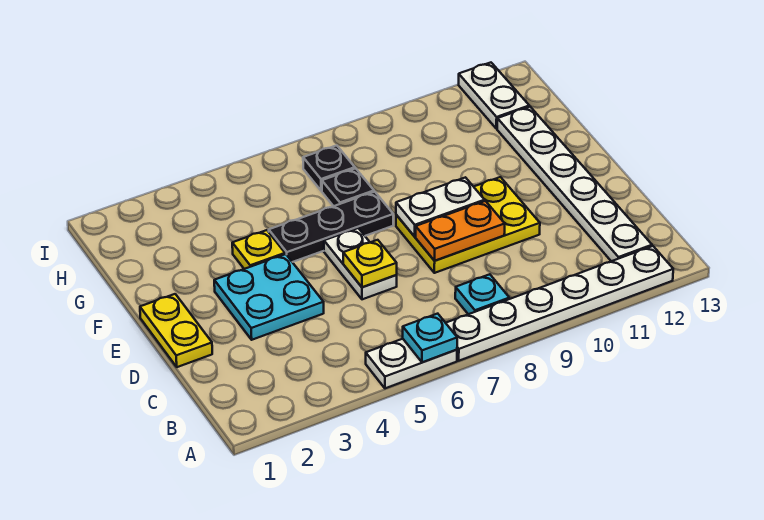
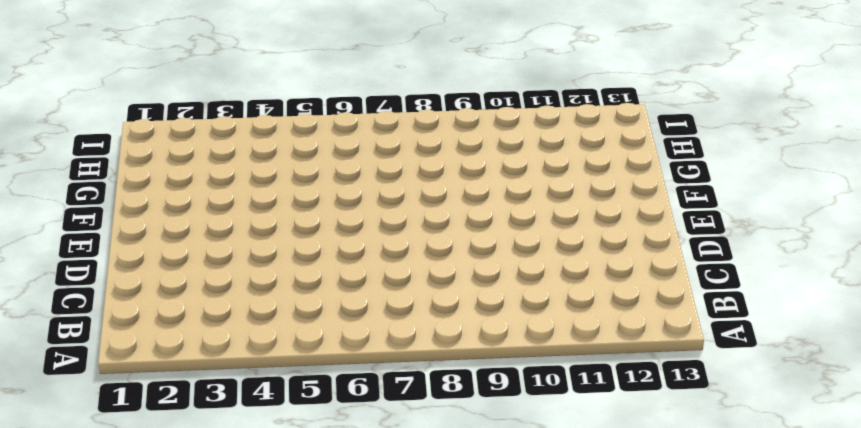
none -> white plate A5:A6 level 1
none -> white plate A7:A12 level 1
none -> cyan plate B8 level 1

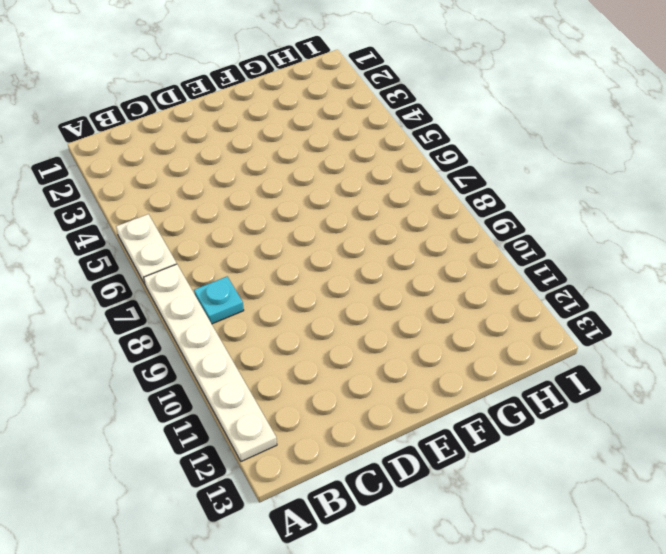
none -> white plate B12:G12 level 1
none -> yellow plate D1:E1 level 1
none -> cyan plate D3:E4 level 1

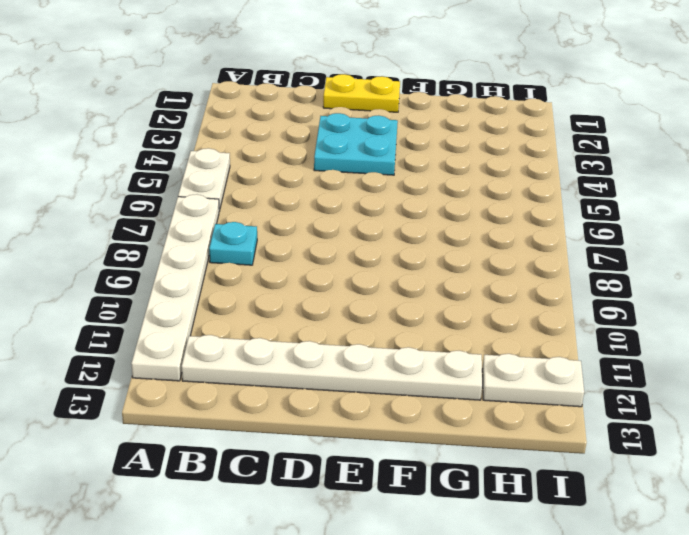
none -> white plate D6:E6 level 1
none -> yellow plate D8:E10 level 1
none -> yellow plate F4 level 1

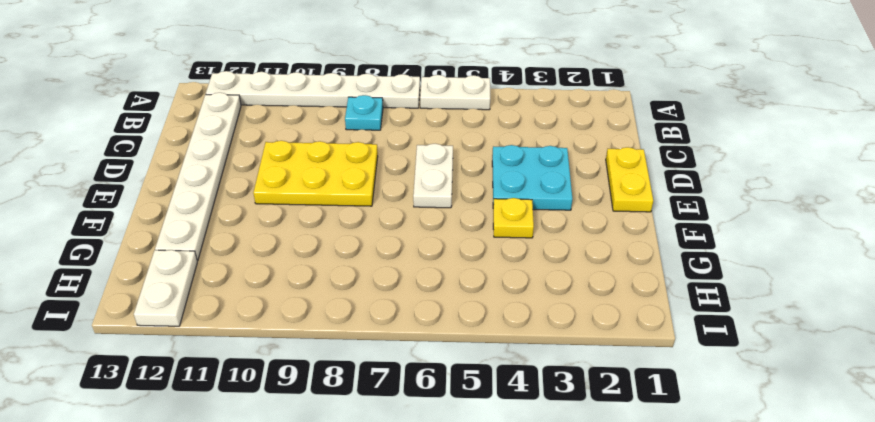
none -> black plate F5:F7 level 1
none -> black plate G7 level 1
none -> black plate H7 level 1

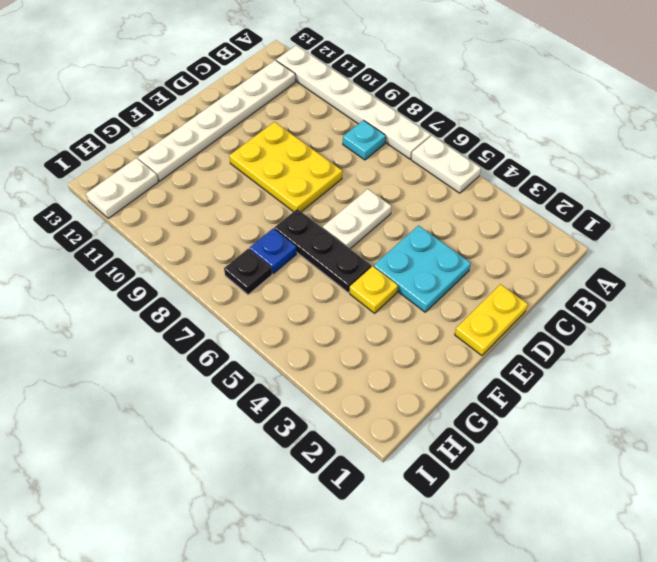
blue plate G7 level 1 -> black plate G7 level 1
none -> cyan plate A6 level 2
none -> yellow plate D6 level 2
none -> orange plate D8:D9 level 2

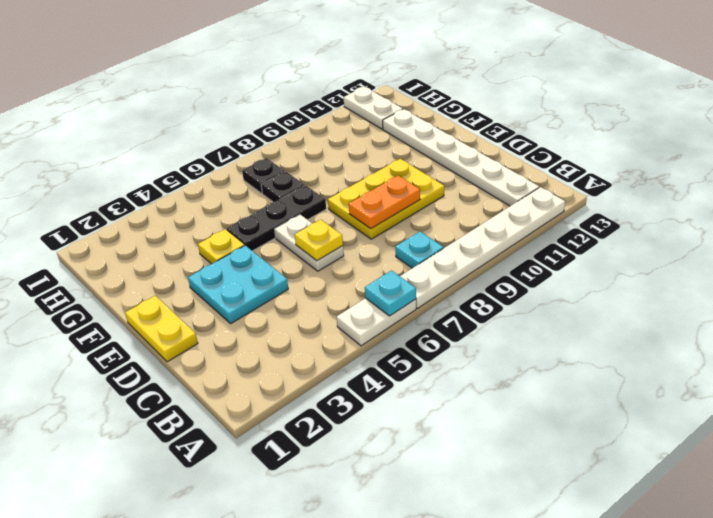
none -> white plate E8:E9 level 2

